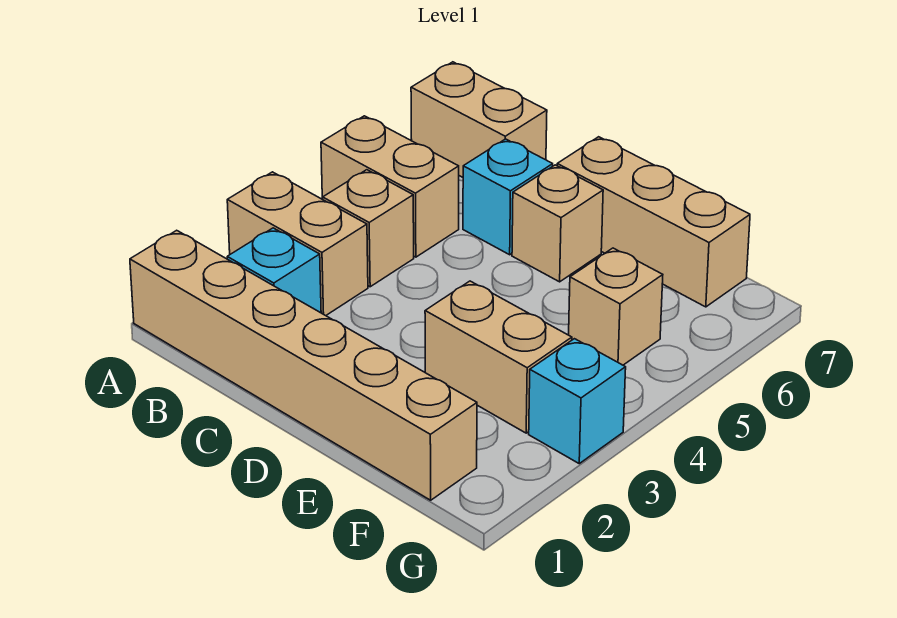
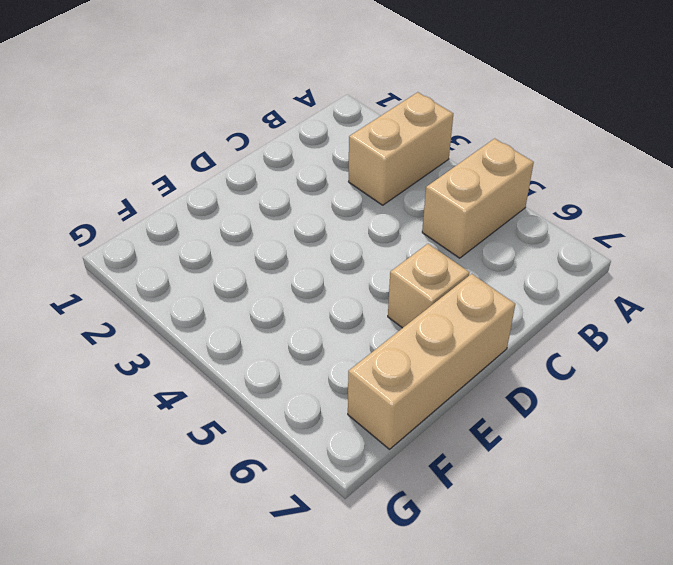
none -> tan brick A1:F1 level 1
none -> tan brick A7:B7 level 1
none -> cyan brick B2 level 1

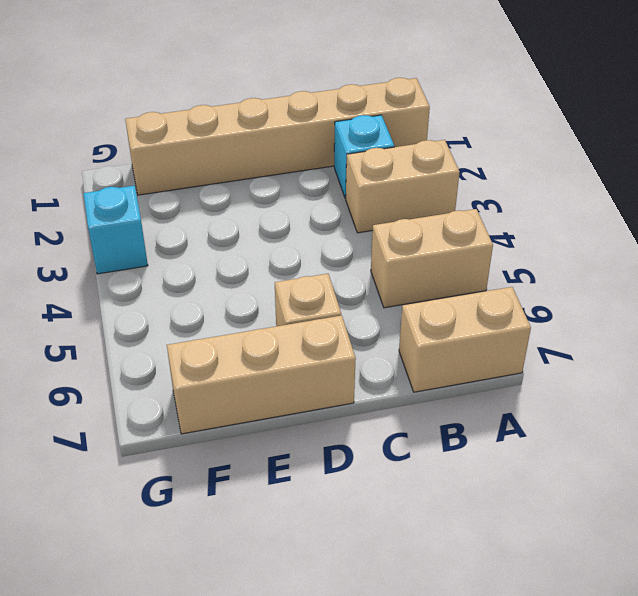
none -> tan brick B4 level 1
none -> cyan brick C6 level 1
none -> tan brick E3:F3 level 1

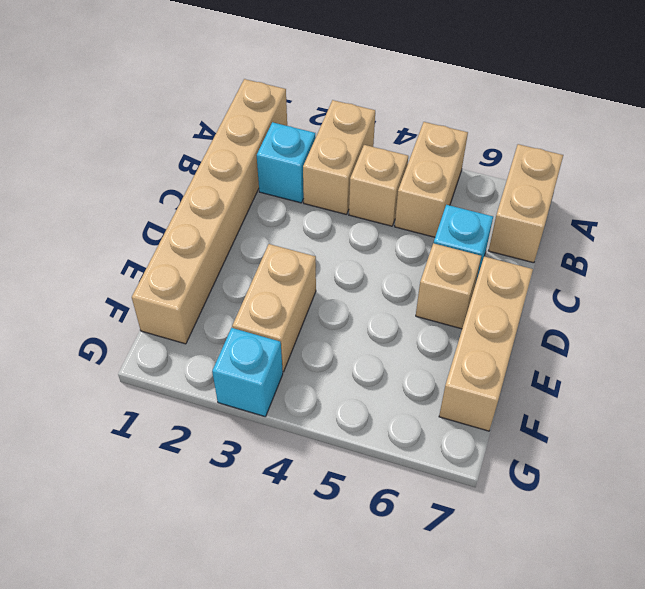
none -> tan brick F5 level 1

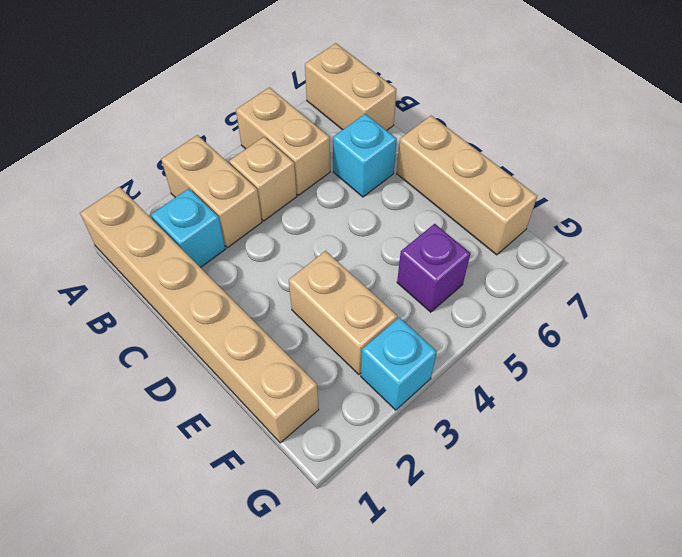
purple brick F5 level 1 -> tan brick F5 level 1
none -> tan brick D6 level 1

